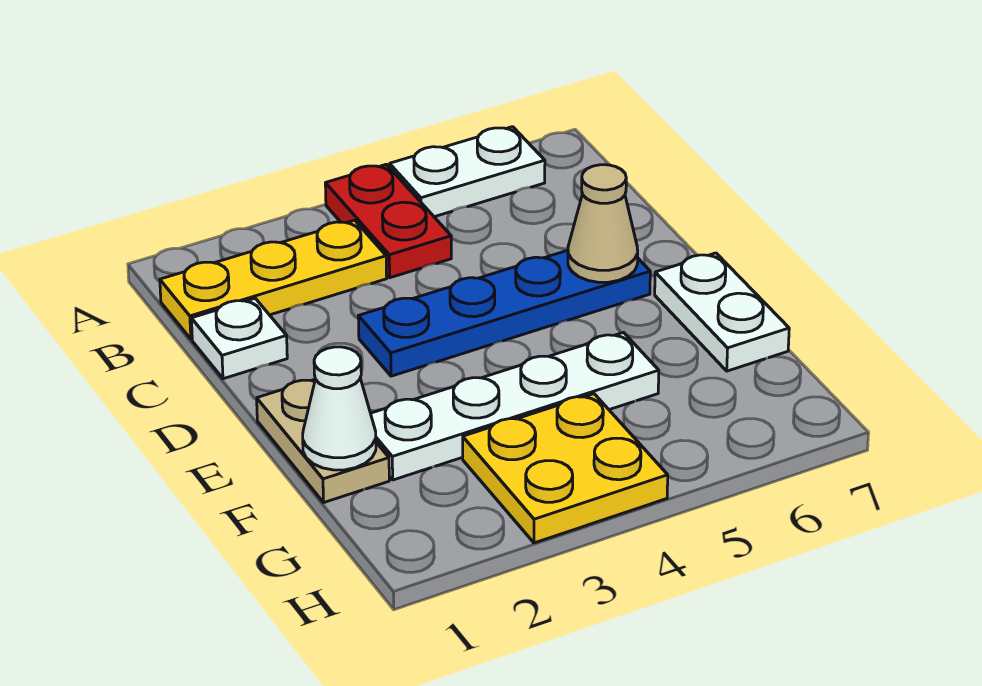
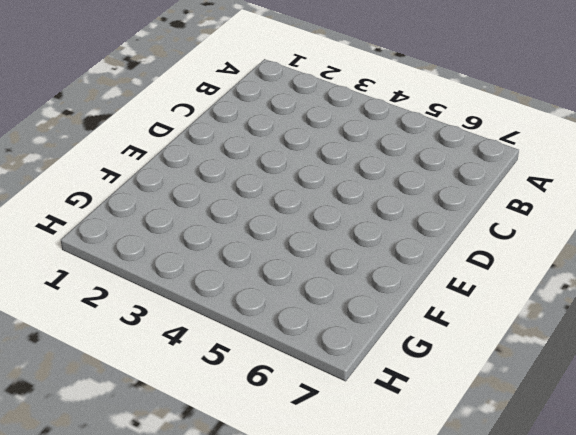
none -> red plate A4:B4 level 1
none -> white plate A5:A6 level 1

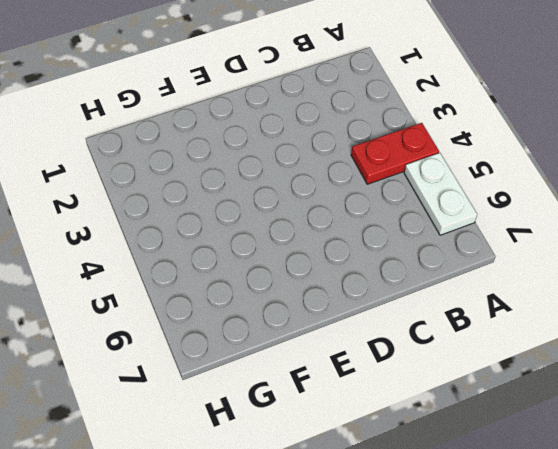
none -> yellow plate B1:B3 level 1
none -> white plate C1 level 1

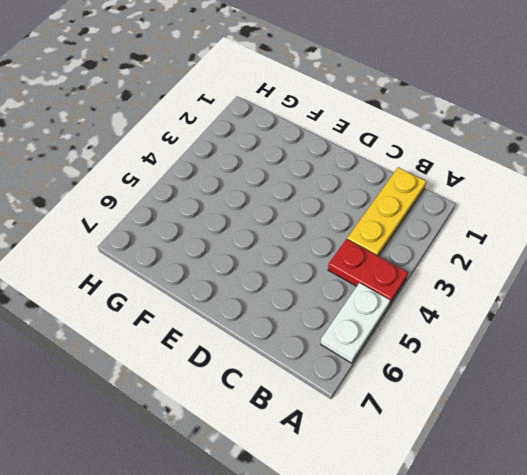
none -> white plate C1 level 1
none -> blue plate D3:D6 level 1

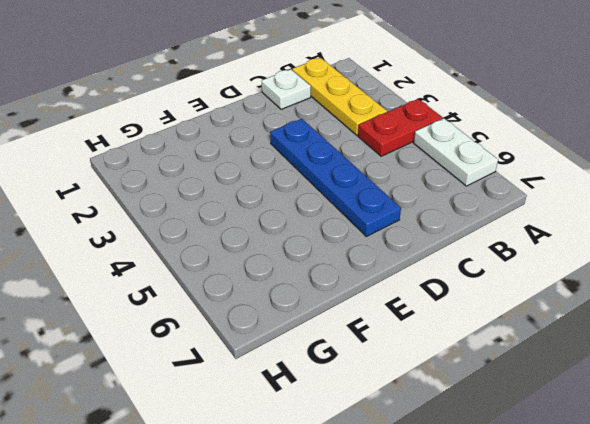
none -> tan plate E1:F1 level 1
none -> white plate E7:F7 level 1

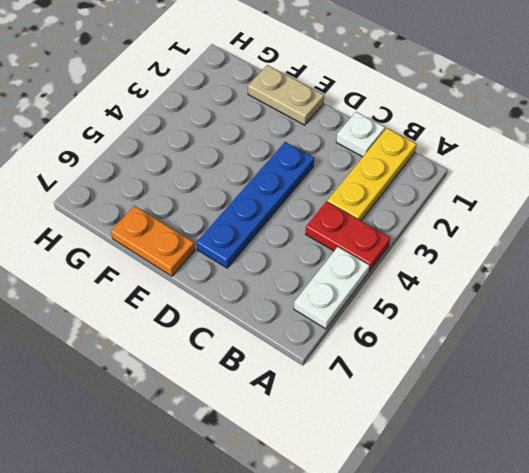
orange plate E7:F7 level 1 -> white plate E7:F7 level 1
none -> white plate F2:F5 level 1
none -> yellow plate G3:H4 level 1

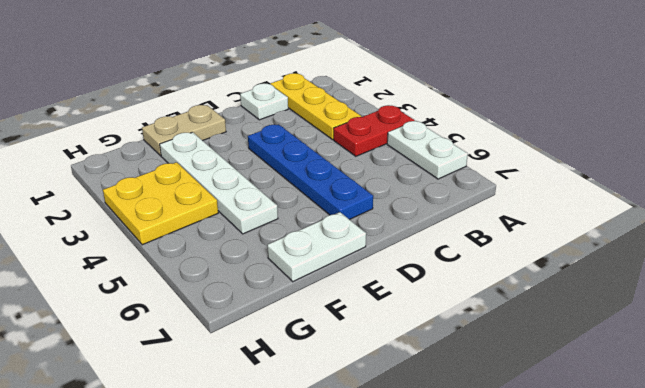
none -> tan cone D6 level 2
none -> white cone F1 level 2

